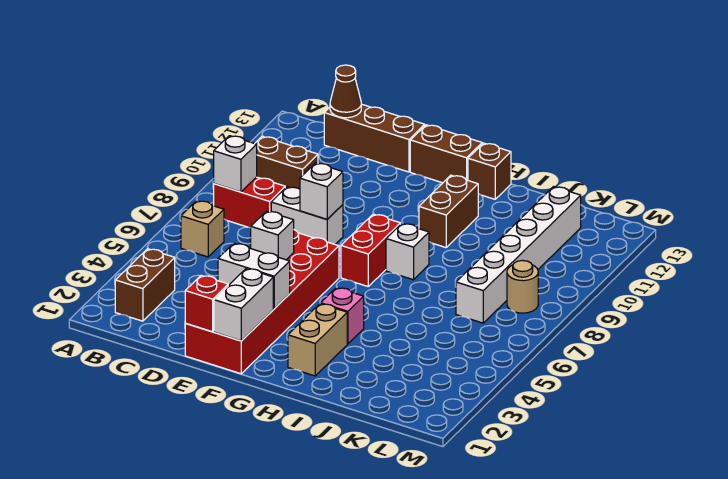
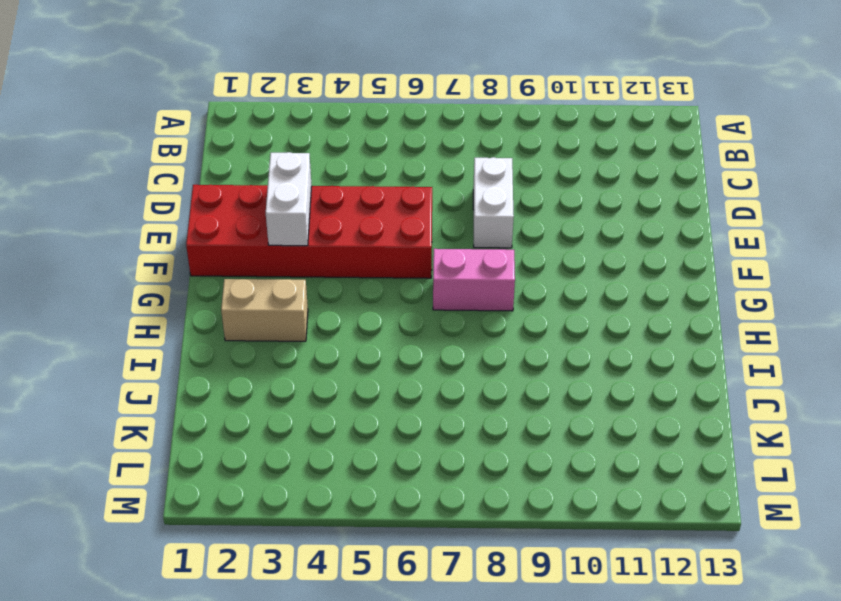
pink brick G7:G8 level 1 -> red brick G7:G8 level 1
none -> brown brick B2:B3 level 1
none -> tan brick B6 level 1
none -> red brick B8:C8 level 1

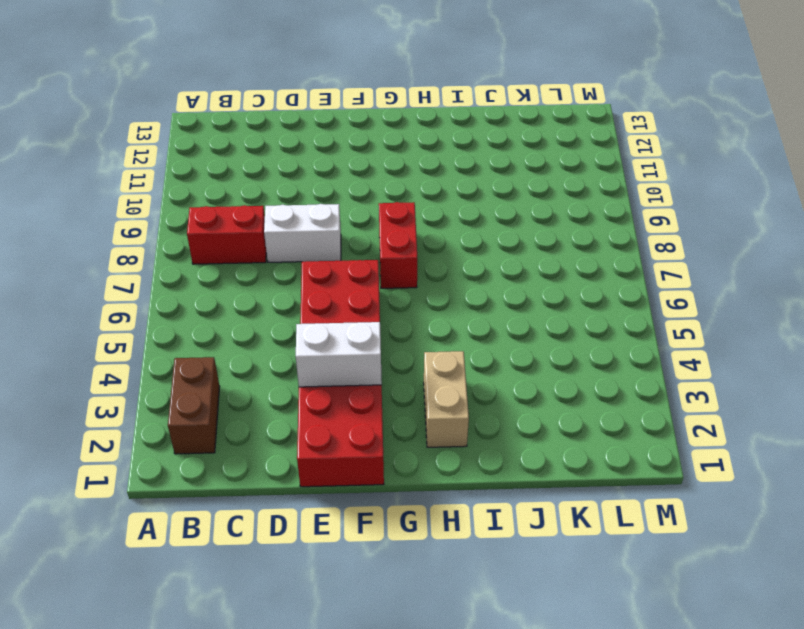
none -> tan brick B6 level 1
none -> brown brick B10:C10 level 1
none -> brown brick C13:E13 level 1

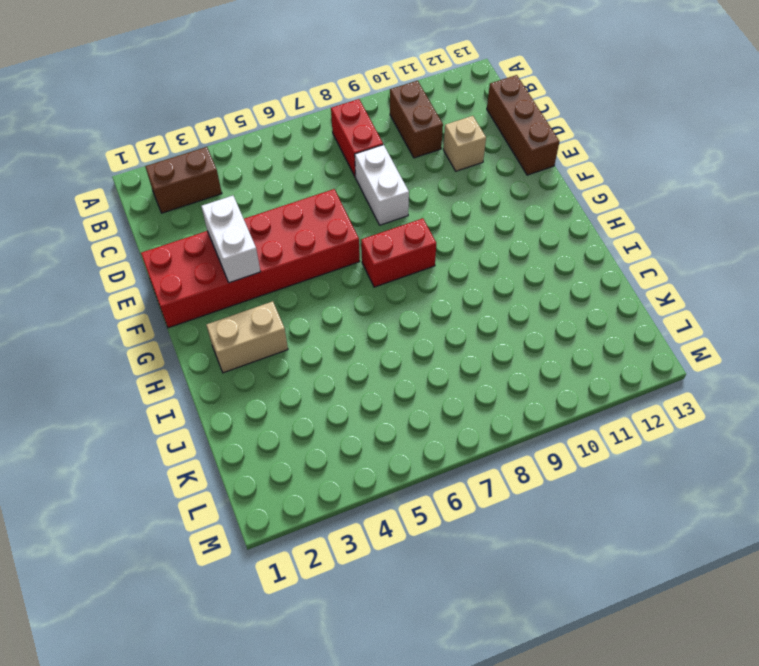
tan brick D11 level 1 -> tan brick B6 level 1
none -> brown brick F13:G13 level 1
none -> pink brick H4 level 1
none -> white brick H8 level 1

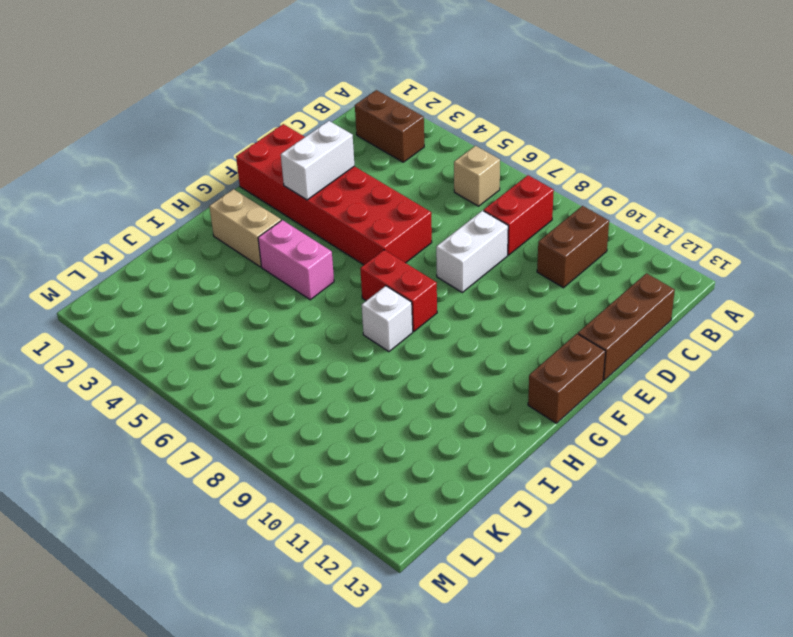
pink brick H4:H5 level 1 -> pink brick H4 level 1
none -> brown brick H10:H11 level 1
none -> brown brick H13 level 1
none -> white brick K7:K12 level 1

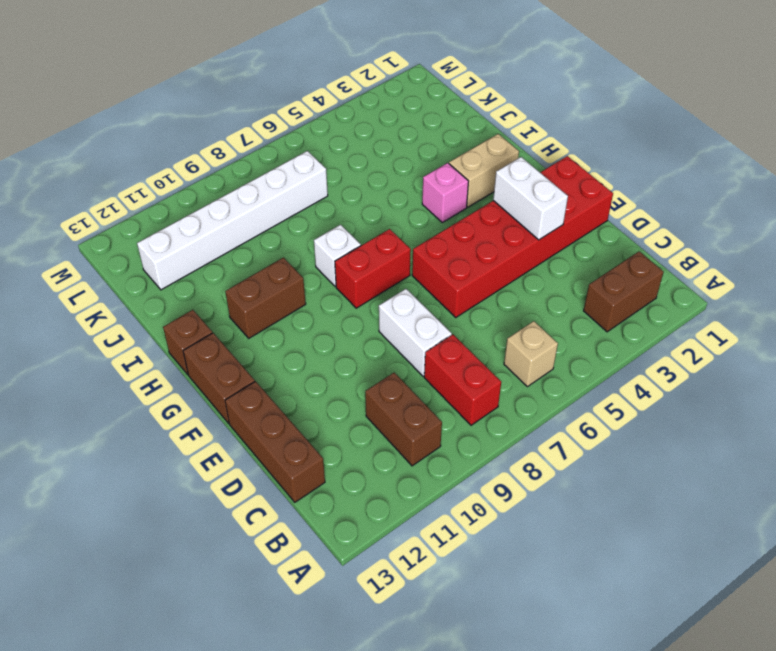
none -> tan round brick L8 level 1
none -> white brick B8 level 2
none -> brown cone C13 level 2

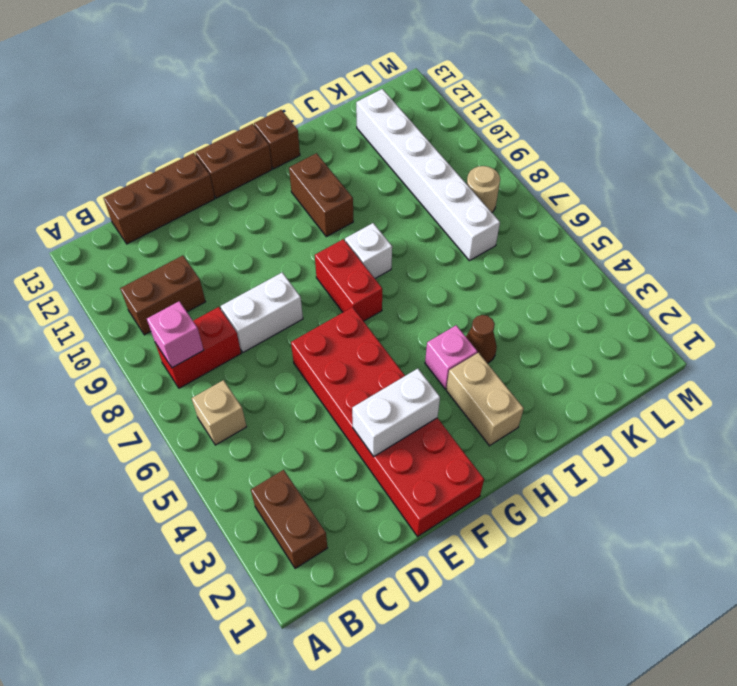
pink brick B8 level 2 -> white brick B8 level 2
brown cone I4 level 1 -> brown cone C13 level 2
none -> red brick E1 level 2
none -> white brick E5 level 2
none -> white brick E8 level 2

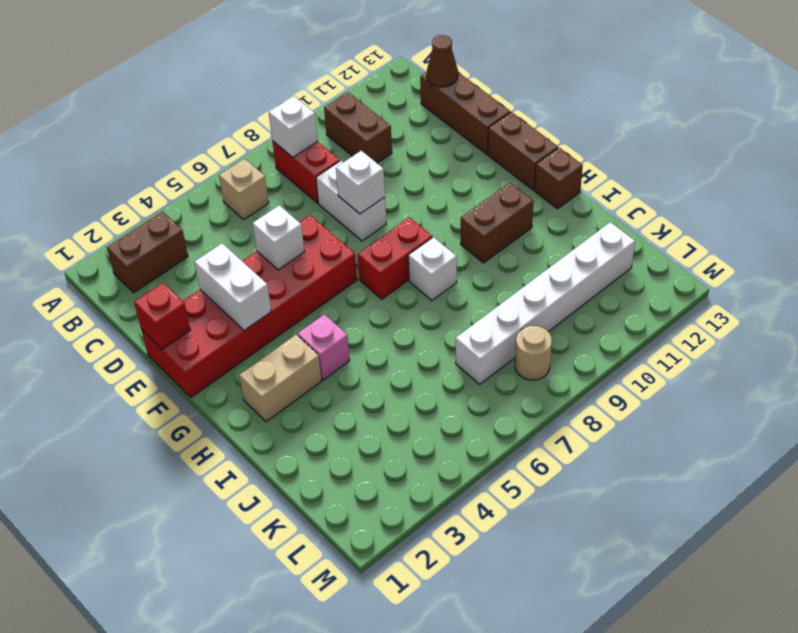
none -> white brick F1:F2 level 2

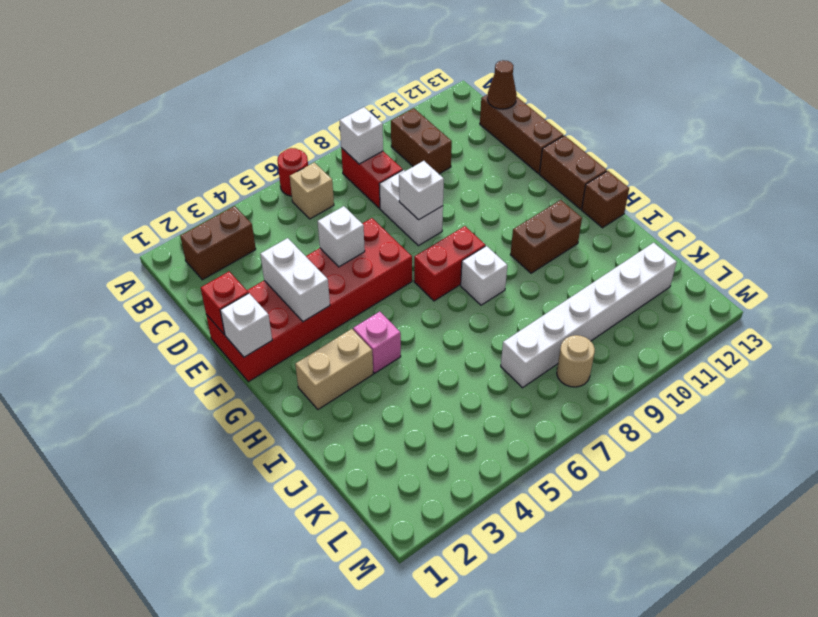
red round brick A6 level 1 -> none
white brick F1 level 2 -> white brick F1:F2 level 2

